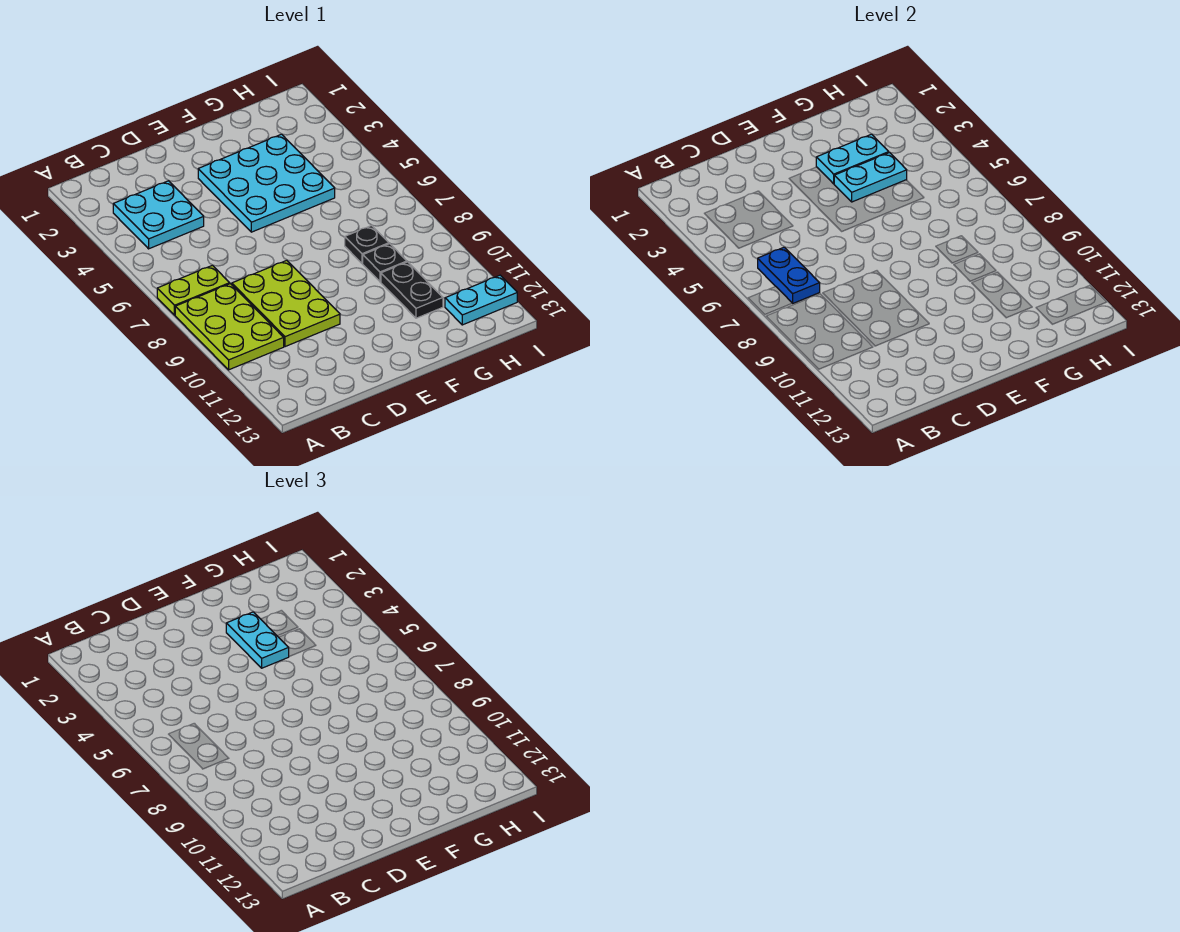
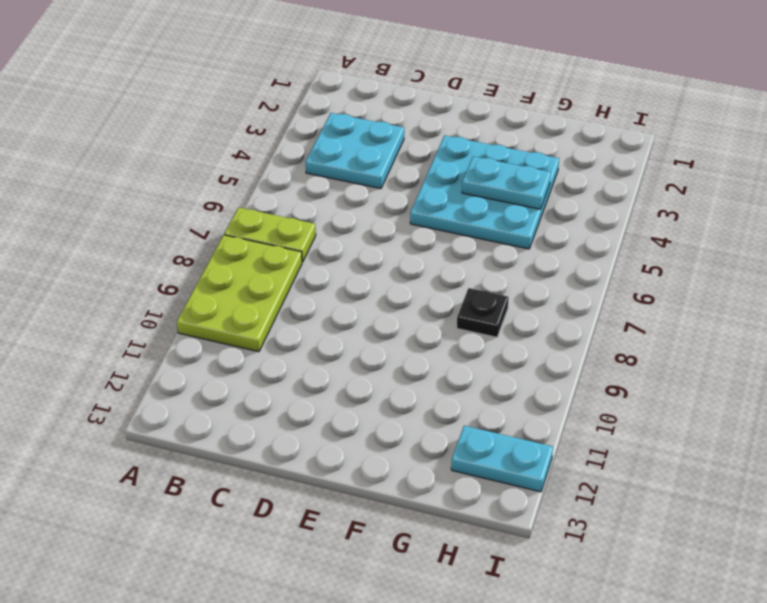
none -> lime plate C8:D10 level 1
none -> black plate G9 level 1
none -> black plate G10:G11 level 1

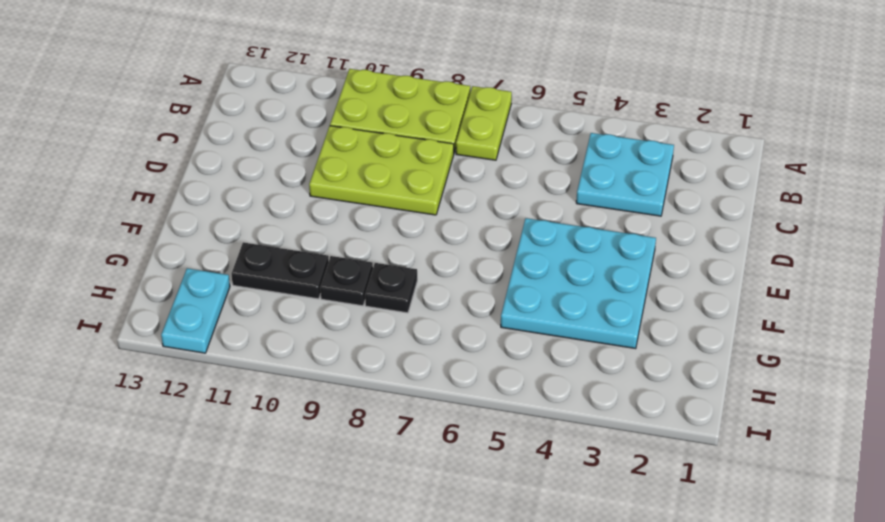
none -> blue plate B6:B7 level 2
none -> cyan plate F3:G3 level 2
none -> cyan plate F4:G4 level 2

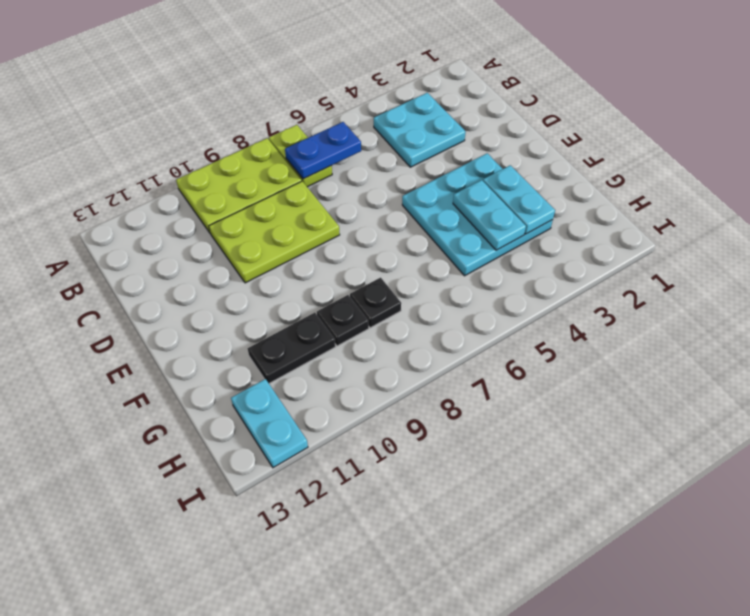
none -> cyan plate F3:F4 level 3

